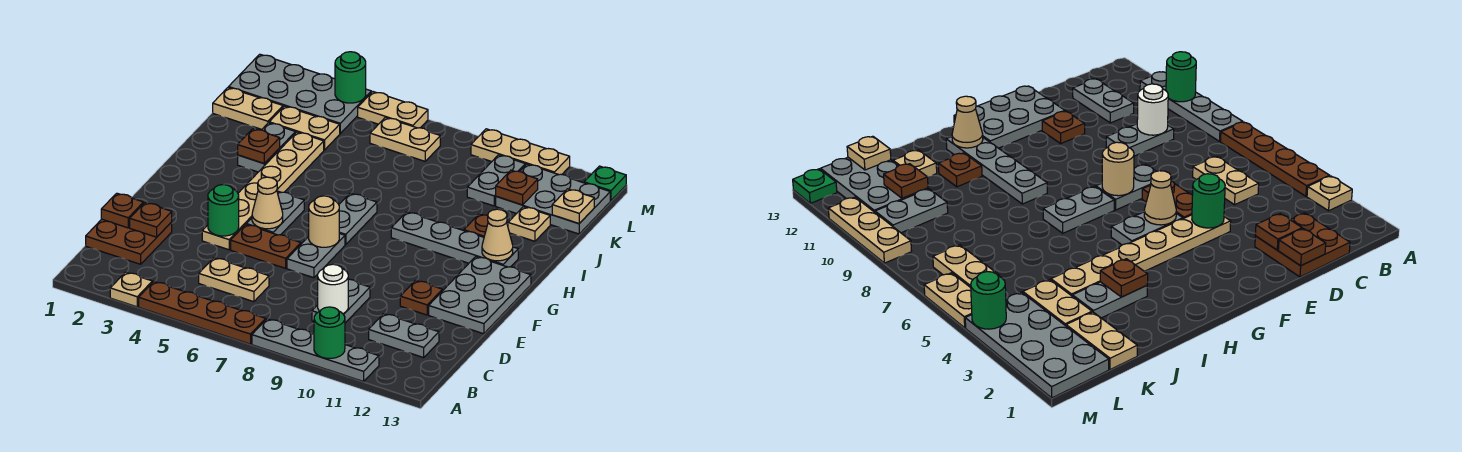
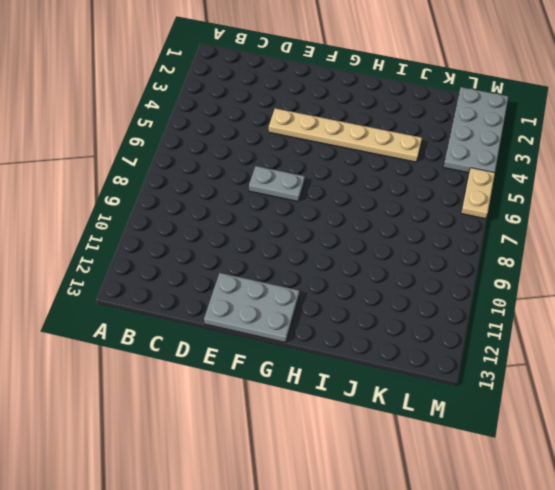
none -> tan plate A3 level 1
none -> brown plate A4:A7 level 1
none -> grey plate A8:A11 level 1
none -> brown plate C1:D2 level 1

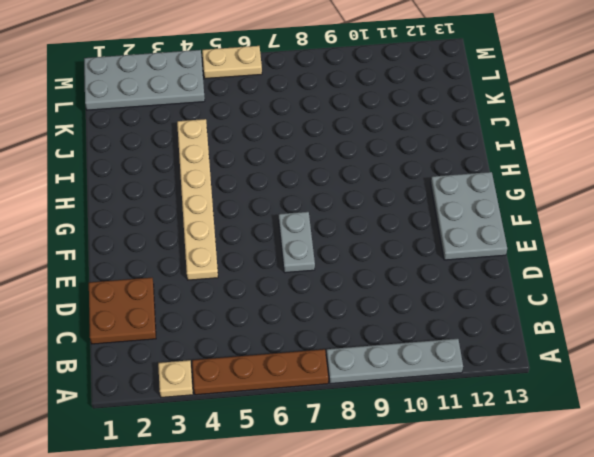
none -> tan plate C5:C6 level 1
none -> grey plate C9:D9 level 1
none -> grey plate C11:C12 level 1
none -> brown plate E5:E6 level 1

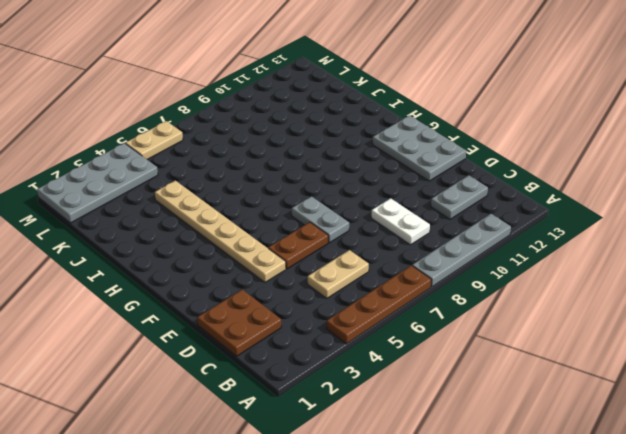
white plate C9:D9 level 1 -> grey plate C9:D9 level 1
none -> tan plate A3 level 1
none -> brown plate E11 level 1
none -> grey plate F5:G5 level 1
none -> grey plate G7:H7 level 1

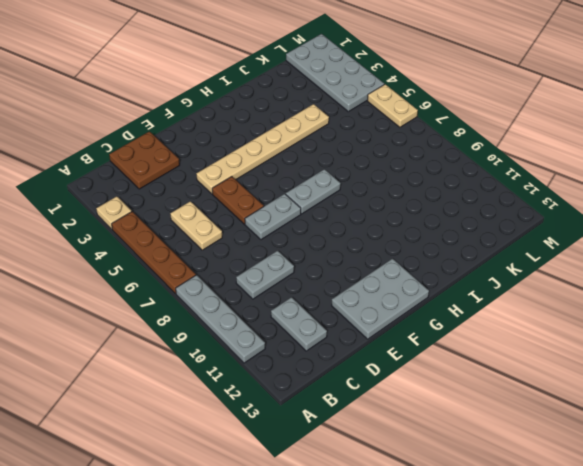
none -> brown plate E11 level 1
none -> grey plate F5:G5 level 1
none -> grey plate H9:H12 level 1
none -> grey plate I3:J3 level 1

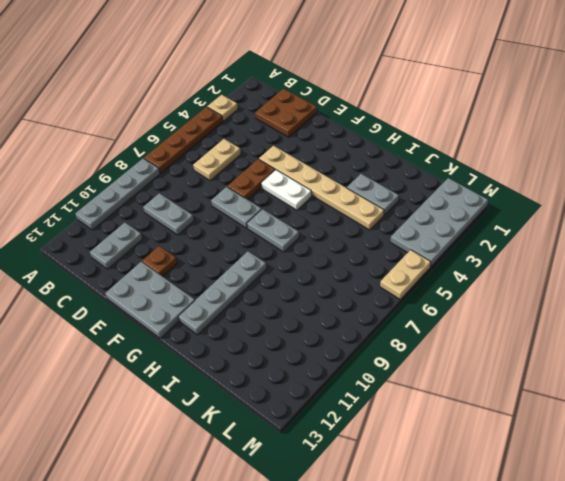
white plate F5:G5 level 1 -> grey plate F5:G5 level 1
none -> brown plate I11 level 1
none -> tan plate J12 level 1
none -> tan plate K1:K2 level 1
none -> tan plate K3:K4 level 1

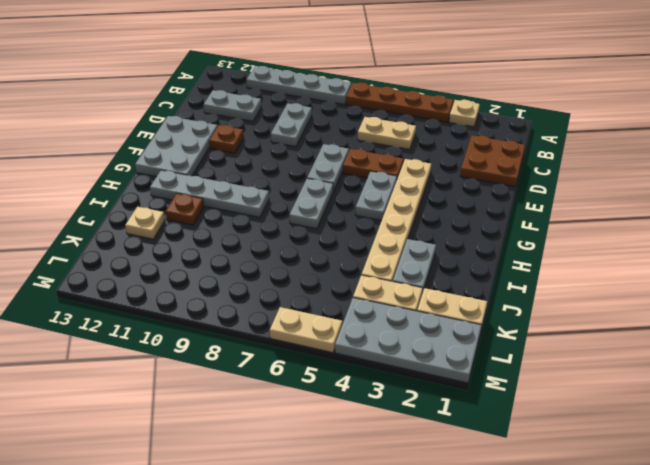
none -> grey plate K10:L10 level 1
none -> grey plate K11:L13 level 1
none -> tan plate L6:L7 level 1
none -> tan plate M9:M11 level 1

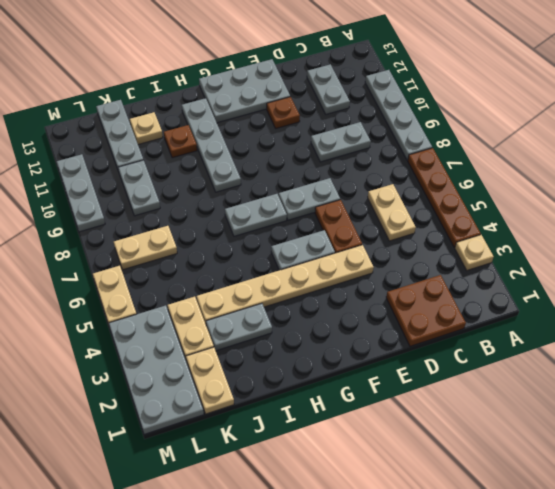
tan plate K7:L7 level 1 -> tan plate L6:L7 level 1
grey plate K9:K10 level 1 -> grey plate K10:L10 level 1
grey plate K11:K13 level 1 -> grey plate K11:L13 level 1
grey plate M9:M11 level 1 -> tan plate M9:M11 level 1
none -> green plate M13 level 1
none -> green round brick A10 level 2
none -> white round brick C9 level 2
none -> brown plate D1 level 2

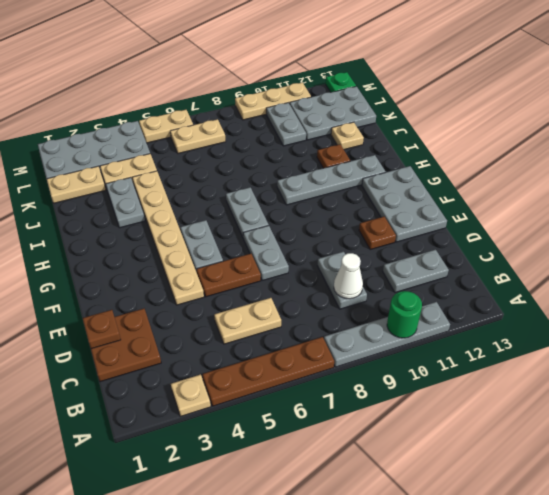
white cone C9 level 2 -> white round brick C9 level 2
none -> brown plate D2 level 2
none -> green round brick E4 level 2
none -> tan cone F5 level 2
none -> tan round brick F7 level 2

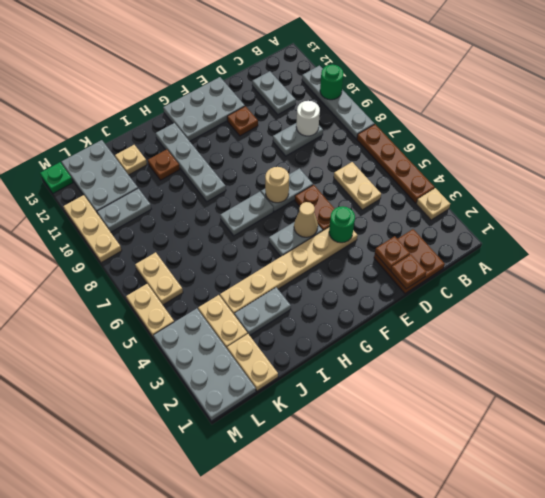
none -> tan cone H12 level 2
none -> brown plate I3 level 2
none -> brown plate K11 level 2
none -> tan plate K13 level 2

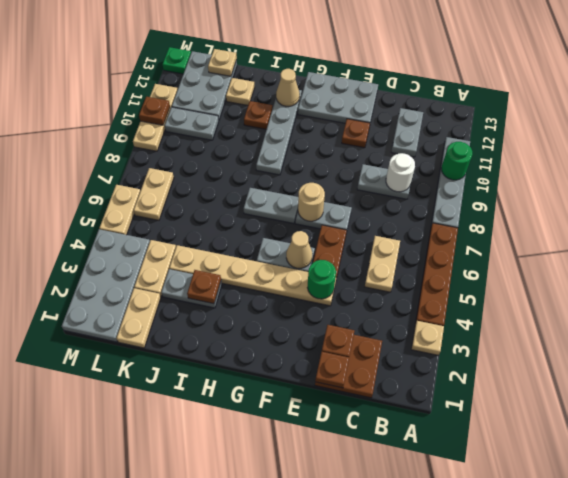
brown plate M10 level 2 -> brown plate K11 level 2
none -> green round brick M4 level 2

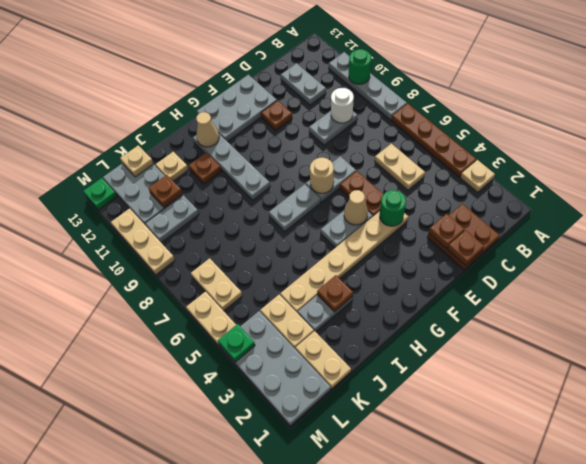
green plate M4 level 2 -> green round brick M4 level 2

